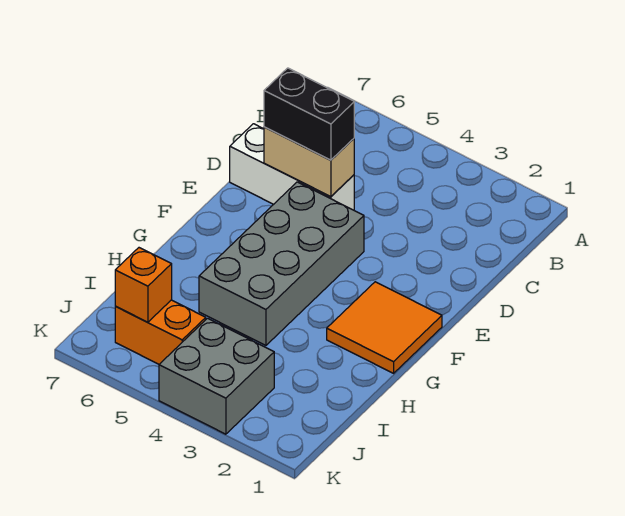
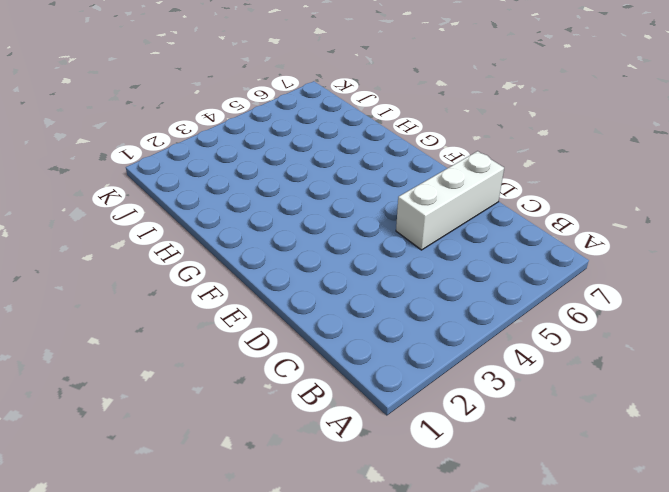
none -> grey brick E4:H5 level 1
none -> orange tile F1:G2 level 1

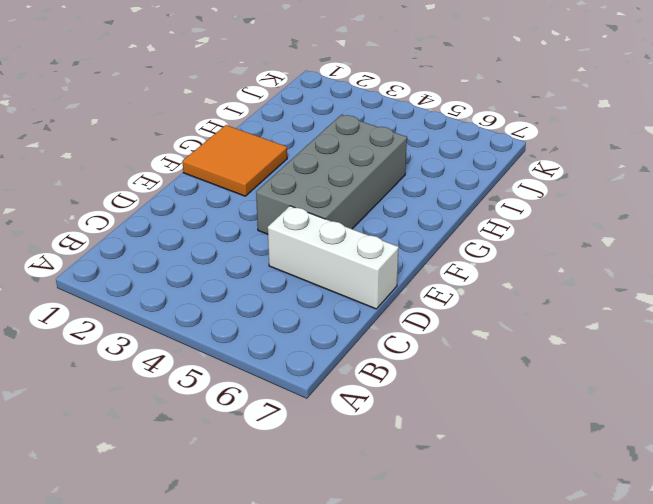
none -> grey brick J3:K4 level 1
none -> orange brick J5:J6 level 1

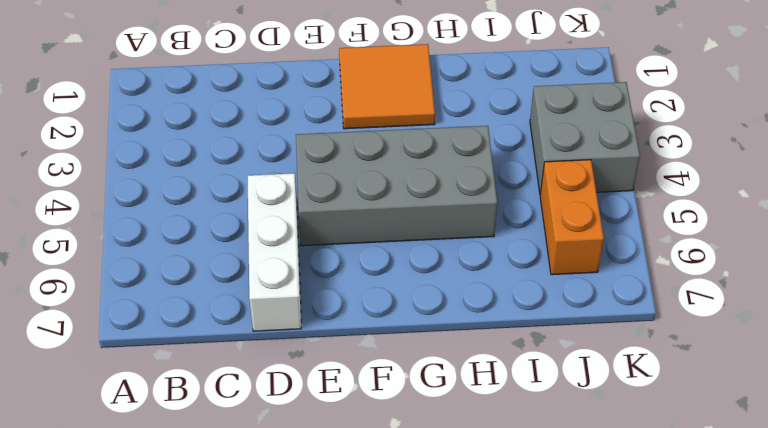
none -> tan brick D5:D6 level 2
none -> orange brick J6 level 2

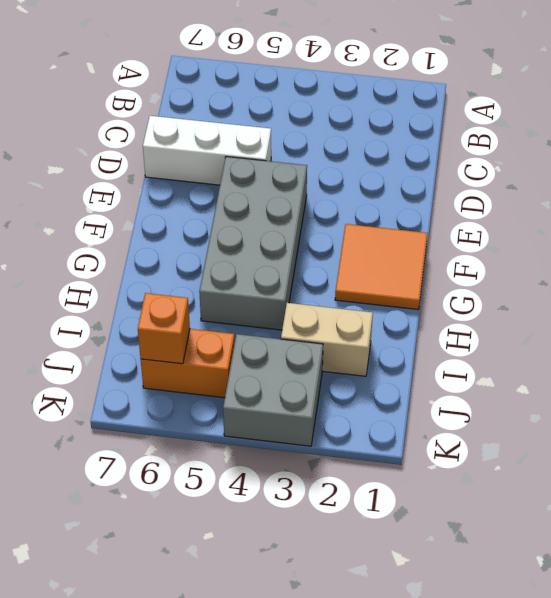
tan brick I2:I3 level 1 -> tan brick D5:D6 level 2
none -> black brick D5:D6 level 3

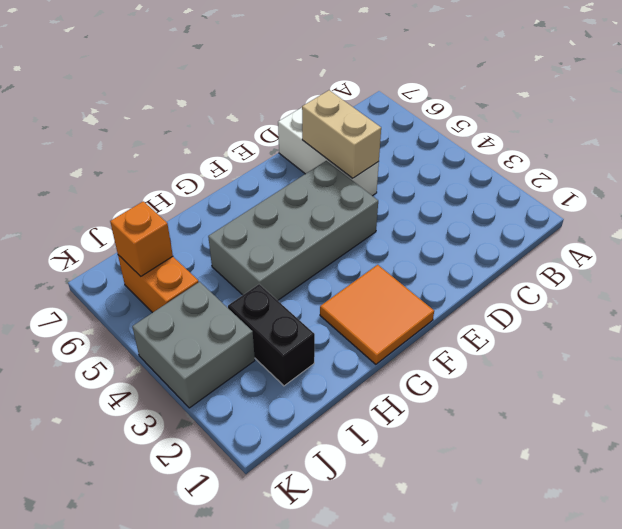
black brick I2:I3 level 1 -> black brick D5:D6 level 3

